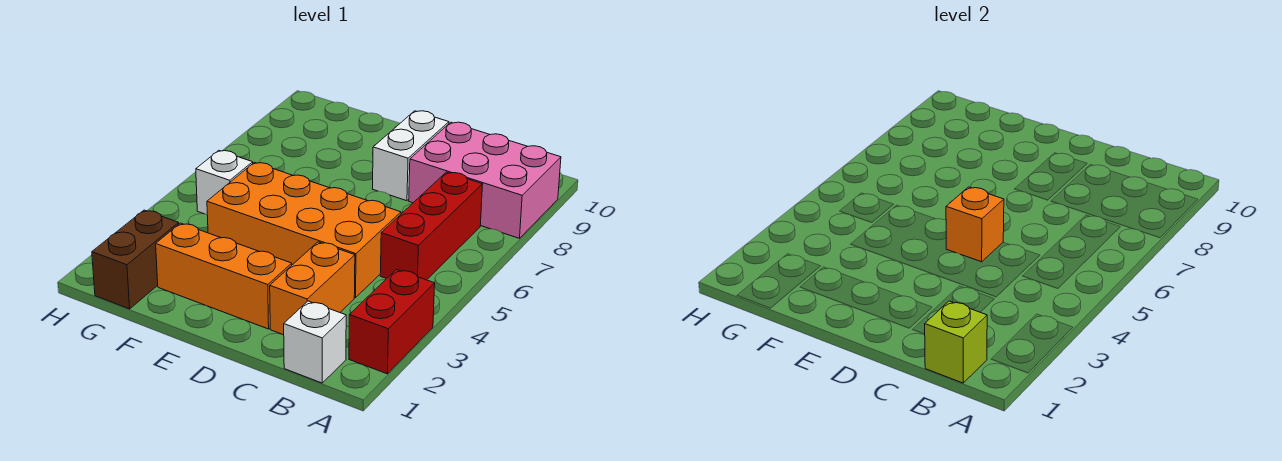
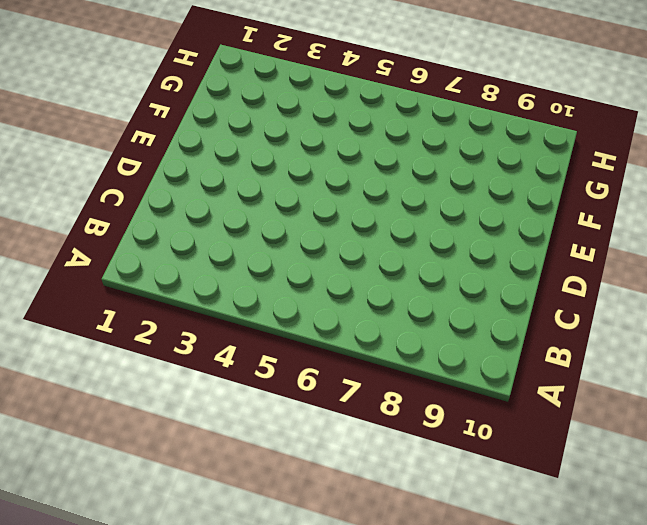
none -> red brick A2:A3 level 1
none -> pink brick A8:C9 level 1
none -> white brick B1 level 1

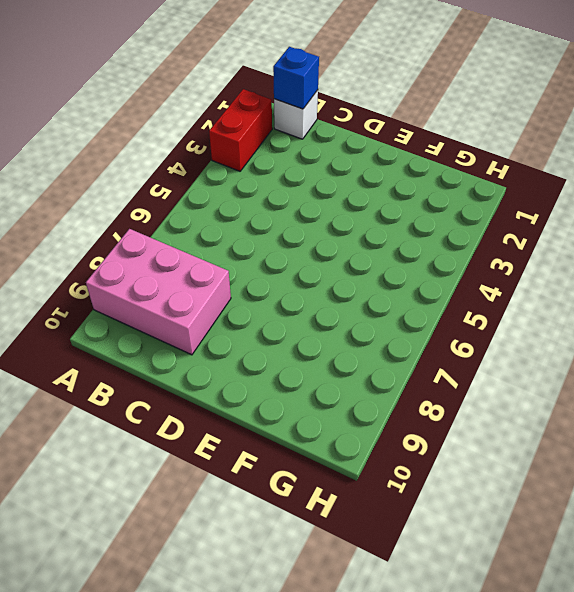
blue brick B1 level 2 -> lime brick B1 level 2
none -> red brick B5:B7 level 1
none -> orange brick C2:C3 level 1
none -> orange brick C4:F5 level 1

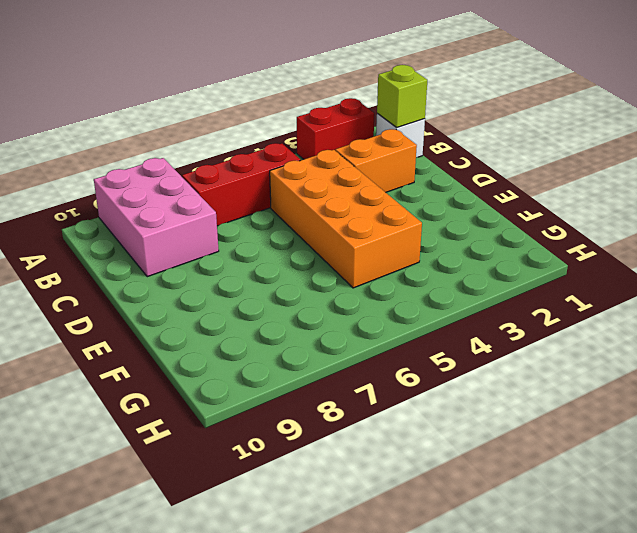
none -> orange brick D2:F2 level 1
none -> white brick D8:D9 level 1
none -> brown brick G1:G2 level 1

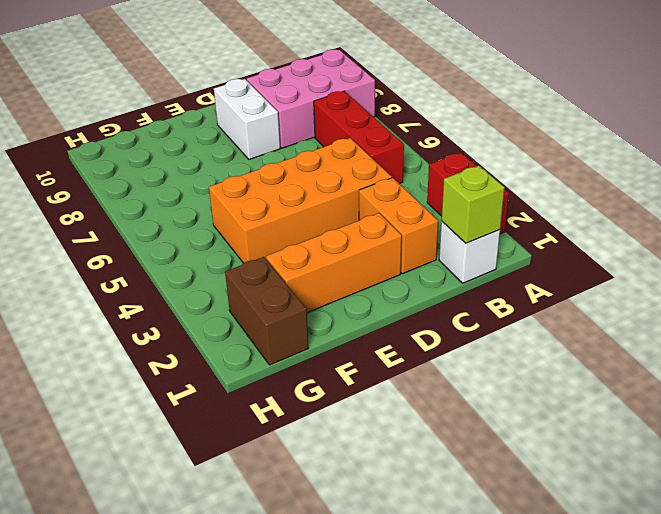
none -> white brick G5 level 1
none -> orange brick D5 level 2

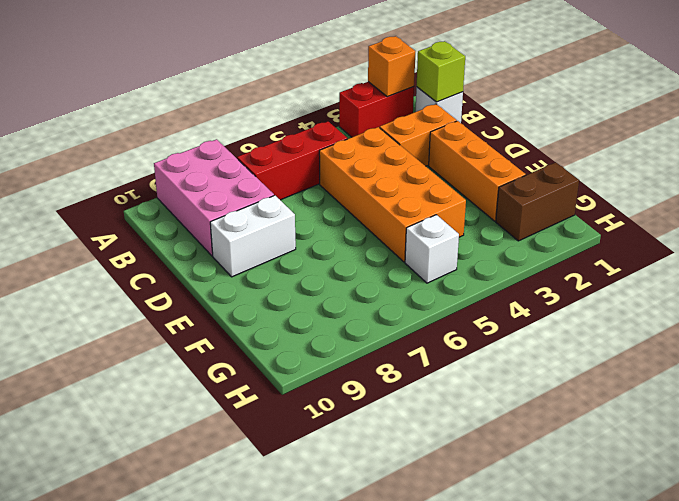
orange brick A2 level 2 -> orange brick D5 level 2

